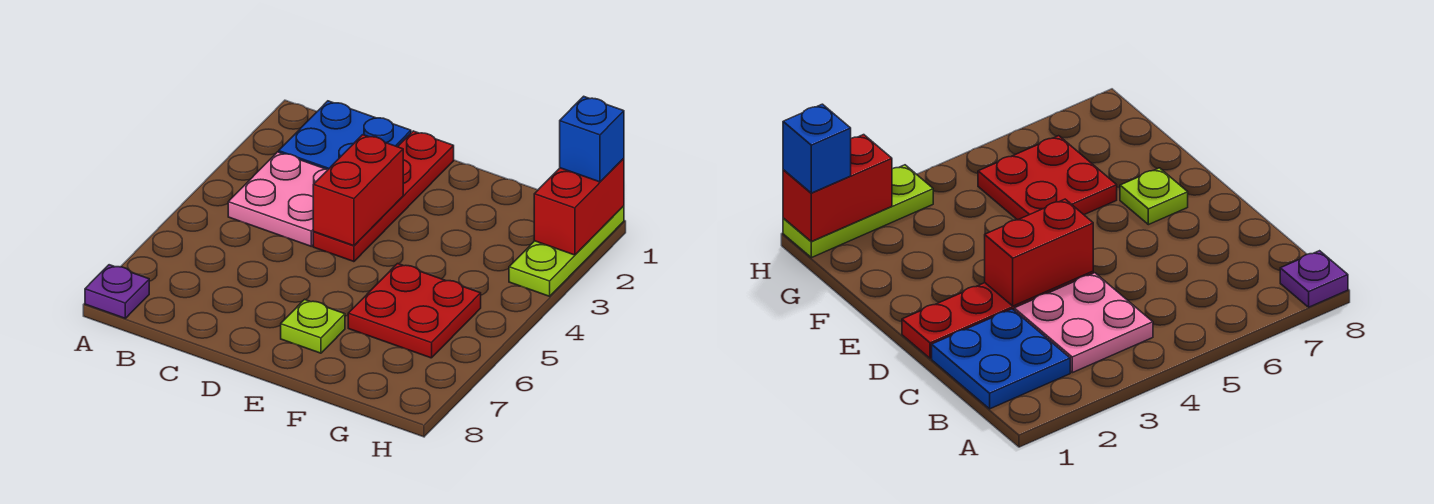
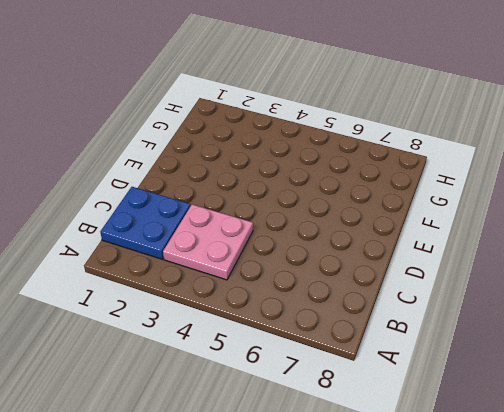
none -> purple plate A8 level 1
none -> red plate D1:D4 level 1

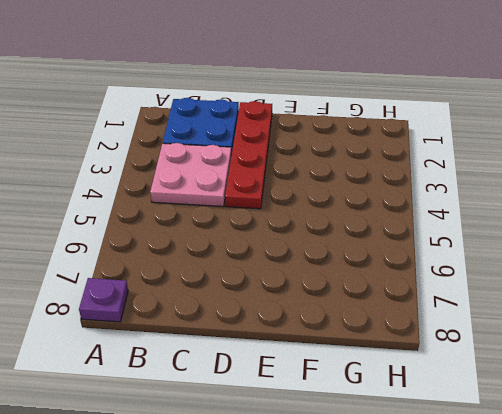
none -> lime plate E7 level 1
none -> red plate F5:G6 level 1

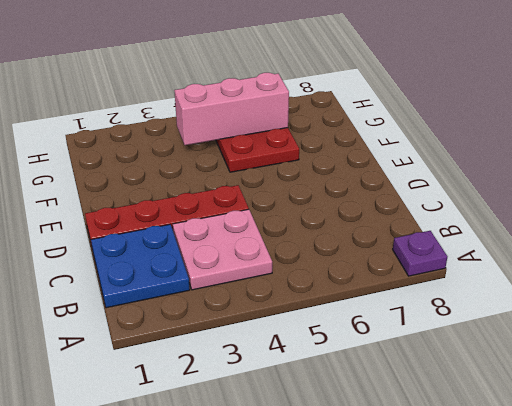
pink brick G4:G6 level 2 -> none
none -> lime plate E7 level 1
none -> lime plate H1:H3 level 1

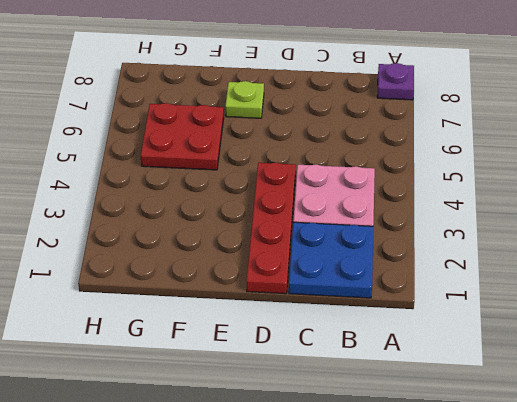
none -> lime plate H1:H3 level 1
none -> red brick D3:D4 level 2

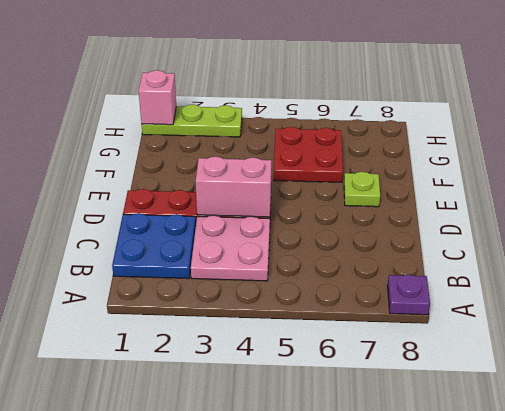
pink brick D3:D4 level 2 -> red brick D3:D4 level 2
pink brick H1 level 2 -> red brick H1:H2 level 2
none -> blue brick H1 level 3

